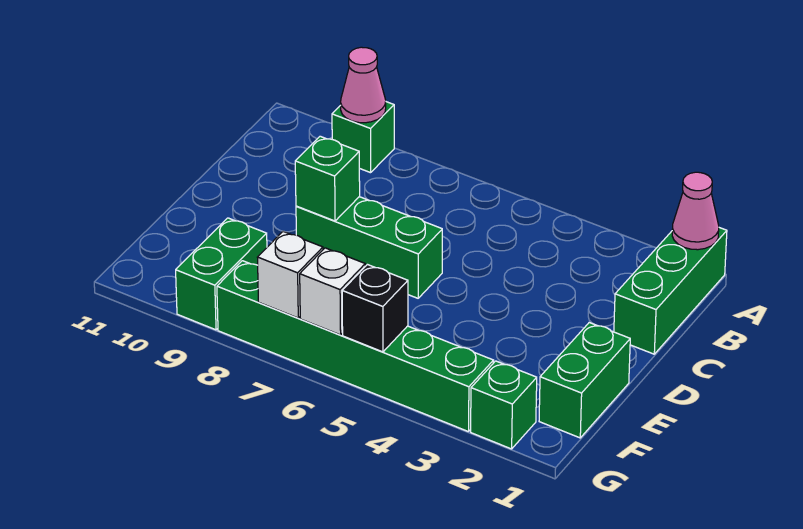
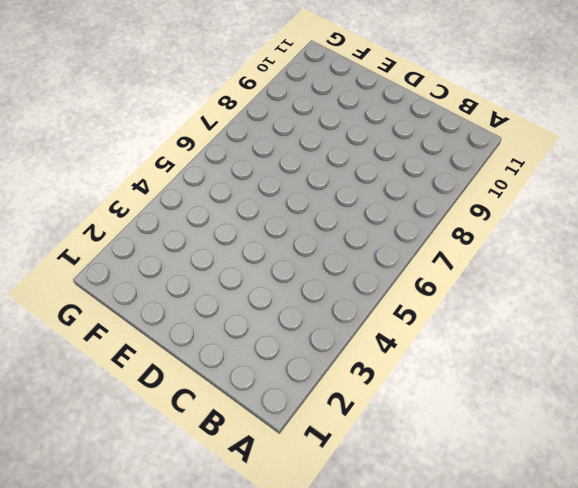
none -> green brick A1:C1 level 1
none -> green brick A9 level 1
none -> green brick D6:D8 level 1

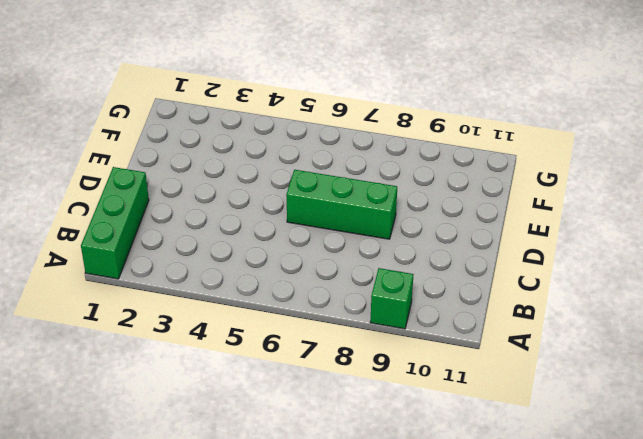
none -> green brick E1:F1 level 1
none -> green brick F9:G9 level 1
none -> green brick G2 level 1

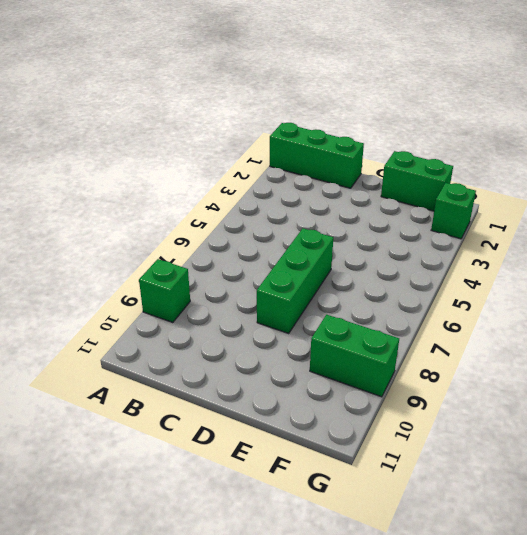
none -> green brick G3:G8 level 1
none -> pink cone A1 level 2
none -> pink cone A9 level 2

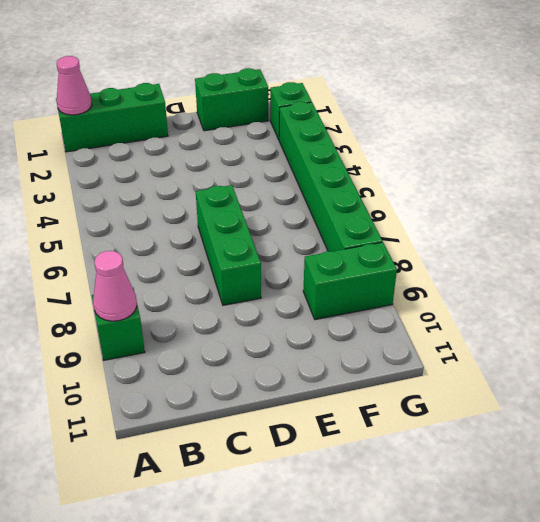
none -> green brick D8 level 2
none -> black brick G5 level 2
none -> white brick G6 level 2

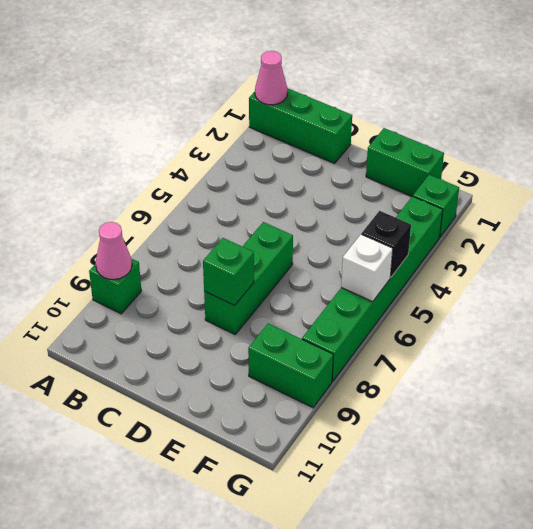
none -> white brick G7 level 2

